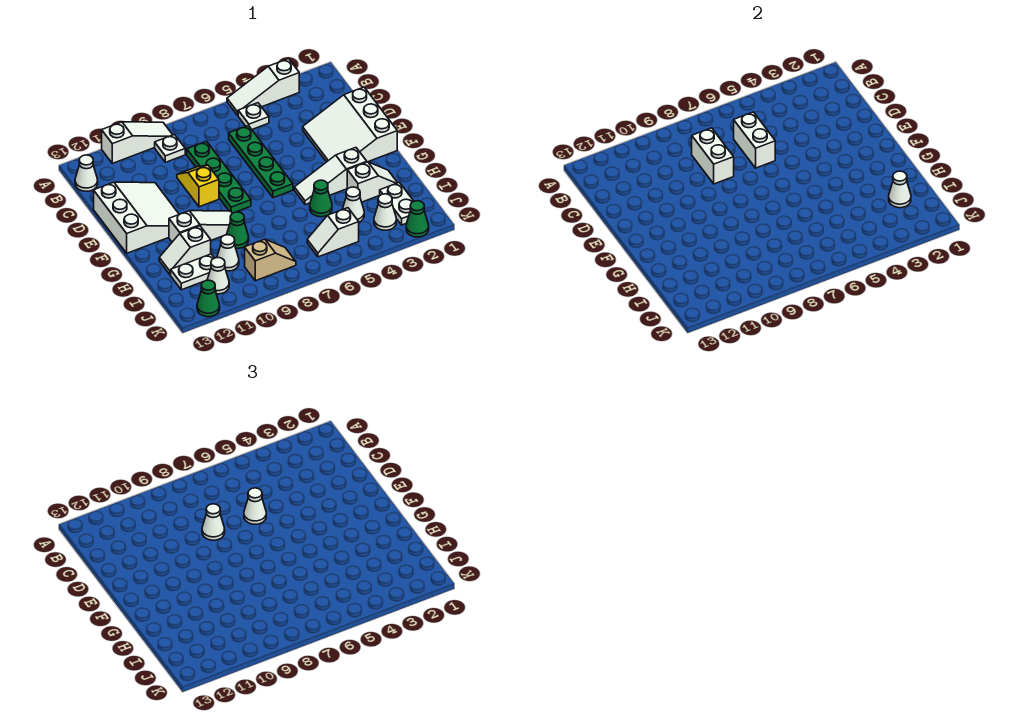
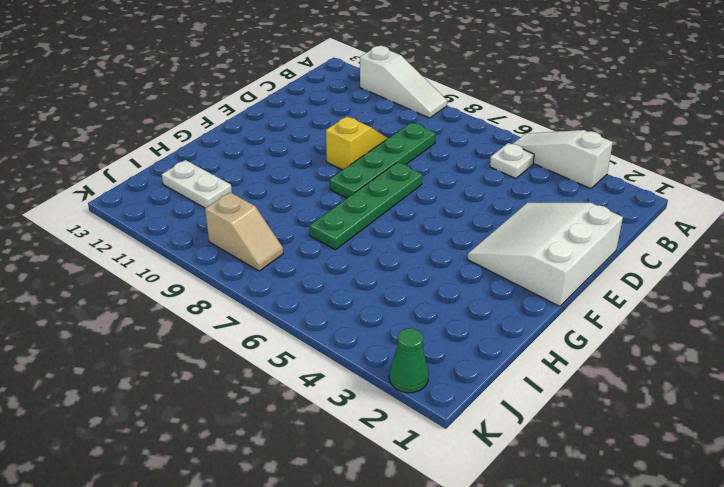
green plate E7:H7 level 1 -> green plate C6:F6 level 1
none -> white plate B9 level 1
none -> white cone B13 level 1
none -> white slope D11:F13 level 1 top 13
none -> white slope G3:G5 level 1 top 3

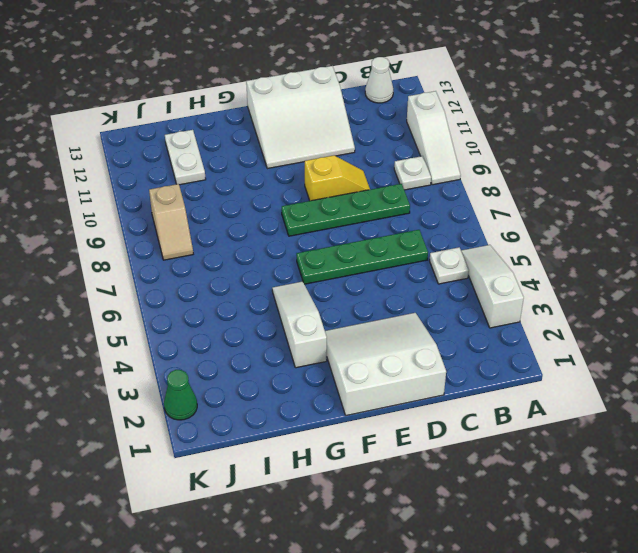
none -> white slope G9:G11 level 1 top 11
none -> white slope H2:H3 level 1 top 3
none -> green cone H5 level 1
none -> green cone H9 level 1

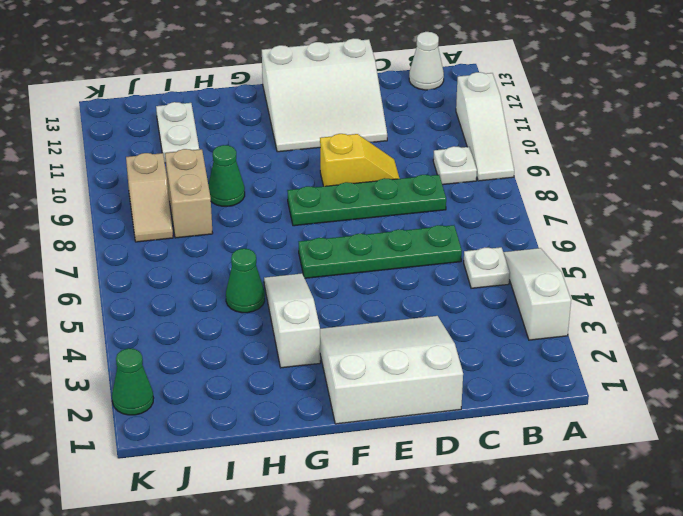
tan brick I8:I9 level 1 -> none
none -> white slope G9:G11 level 1 top 11
none -> white slope H2:H3 level 1 top 3
none -> white slope H11:H12 level 1 top 11
none -> white plate I2:J2 level 1

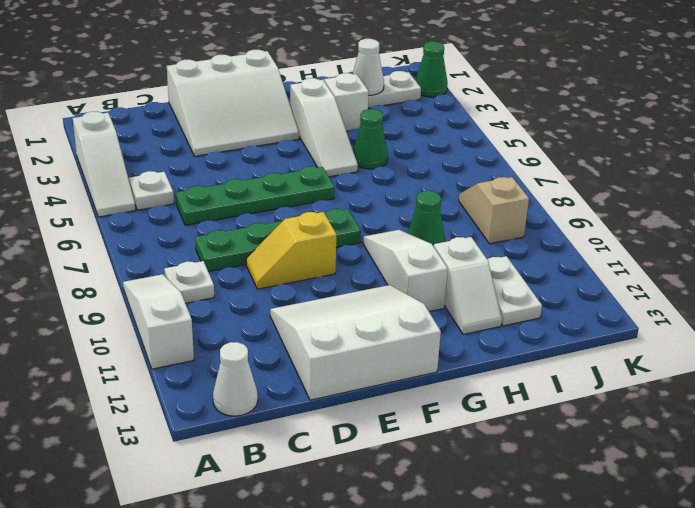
none -> white cone I4 level 1
none -> white cone I10 level 1
none -> white cone J3 level 1
none -> white slope J5:J6 level 1 top 5

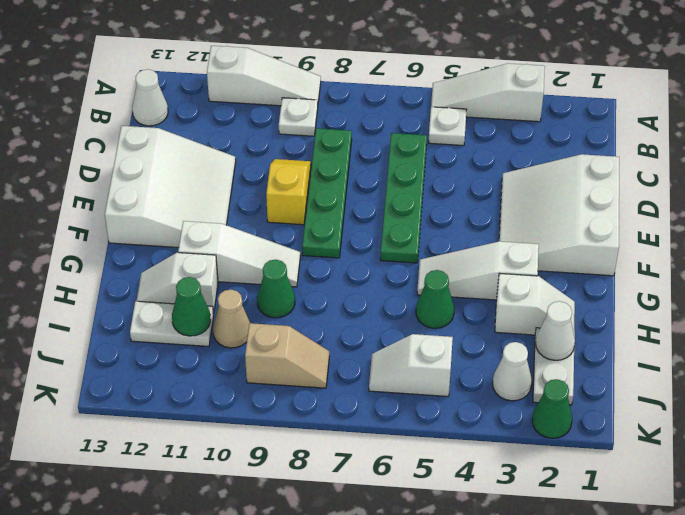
tan cone I10 level 1 -> white cone I10 level 1
green cone I11 level 2 -> green cone K12 level 1
none -> white cone I4 level 1
none -> white cone J11 level 1
none -> white brick C6:D6 level 2
none -> white brick C8:D8 level 2

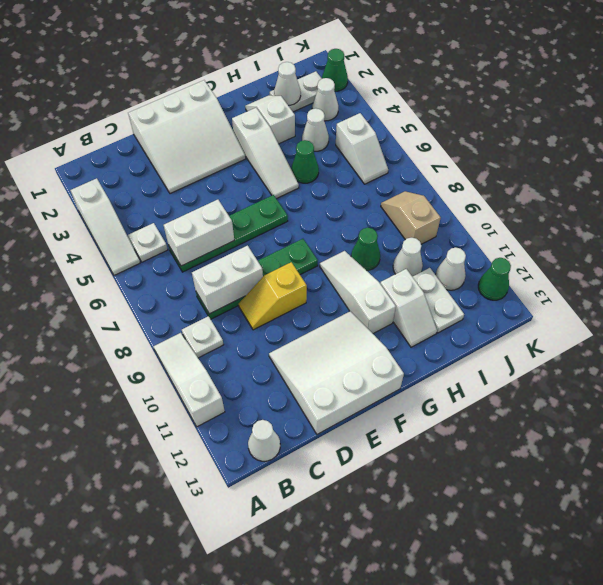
none -> white cone D6 level 3
none -> white cone D8 level 3

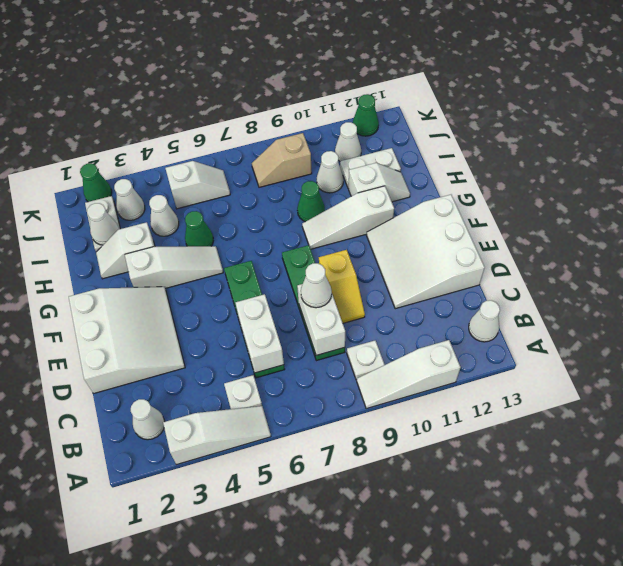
white cone B2 level 1 -> white cone D6 level 3

